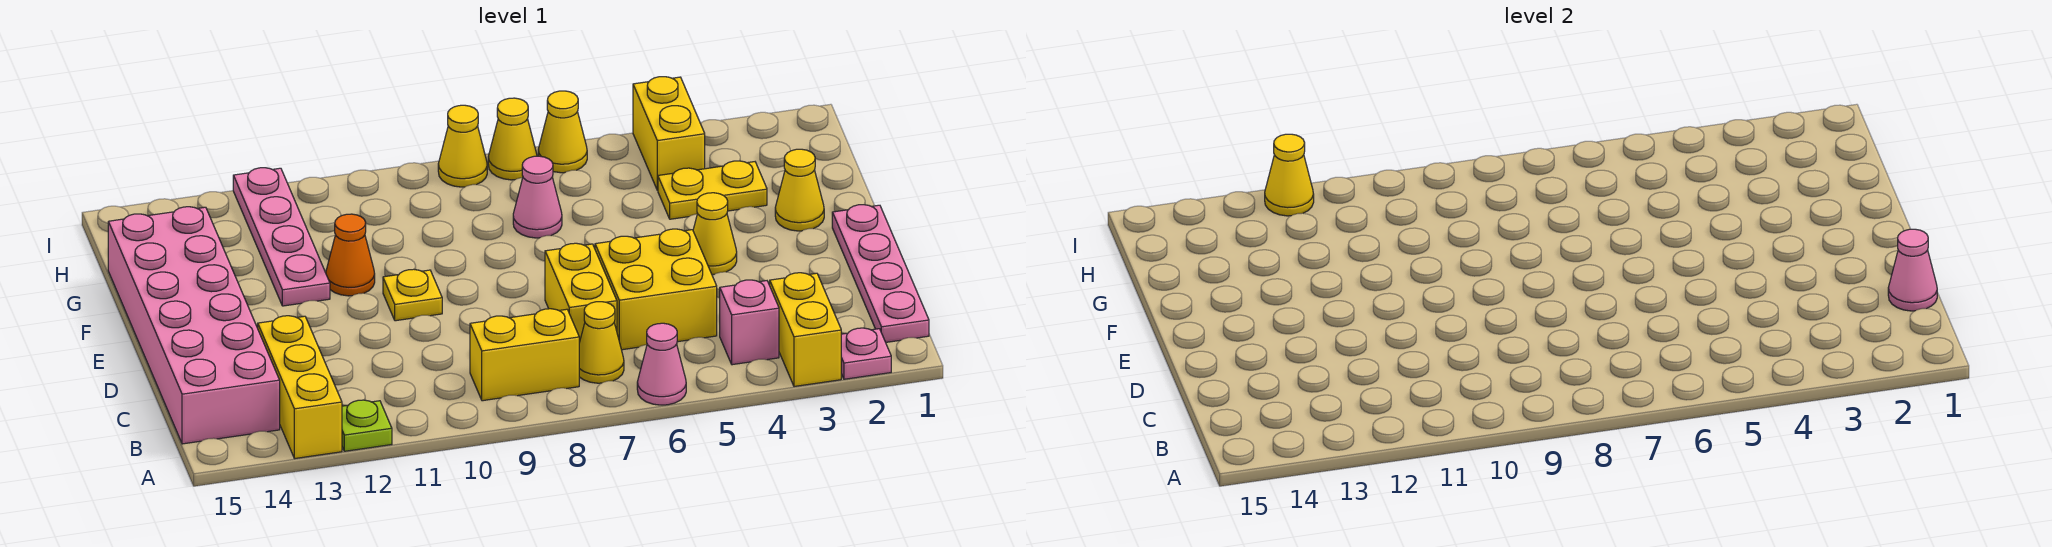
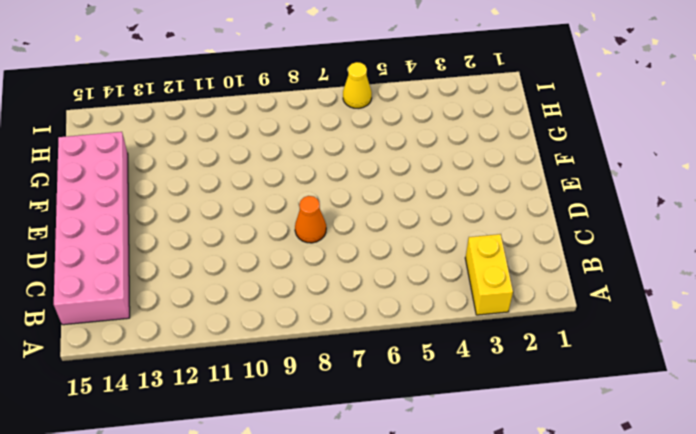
orange cone D8 level 1 -> orange cone F11 level 1
none -> pink plate A2 level 1
none -> pink cone A6 level 1
none -> lime plate A12 level 1

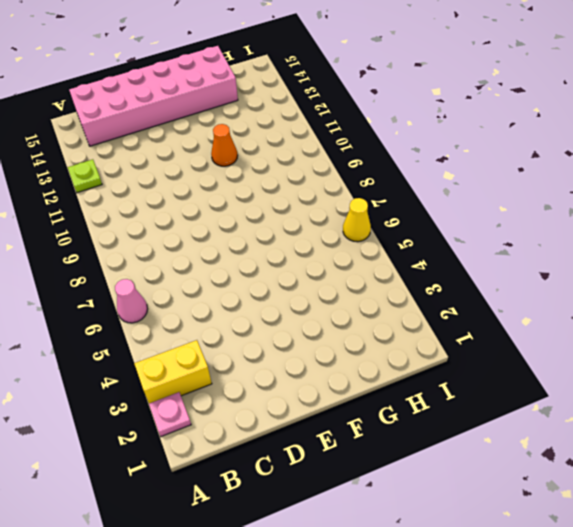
none -> yellow brick A13:C13 level 1
none -> pink plate B1:E1 level 1
none -> pink brick B4 level 1

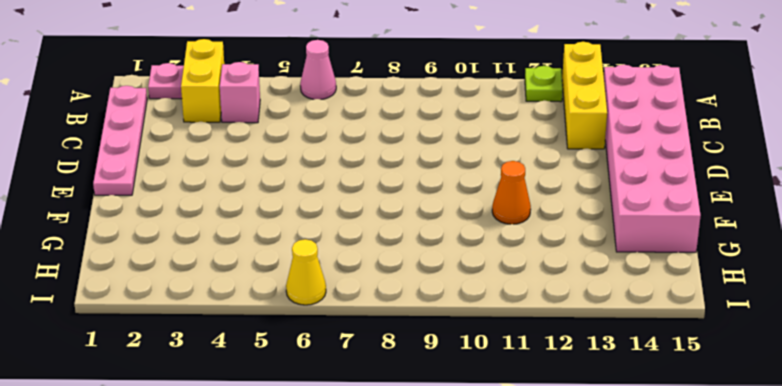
none -> yellow cone B7 level 1
none -> yellow brick B8:B9 level 1
none -> yellow brick C5:D6 level 1

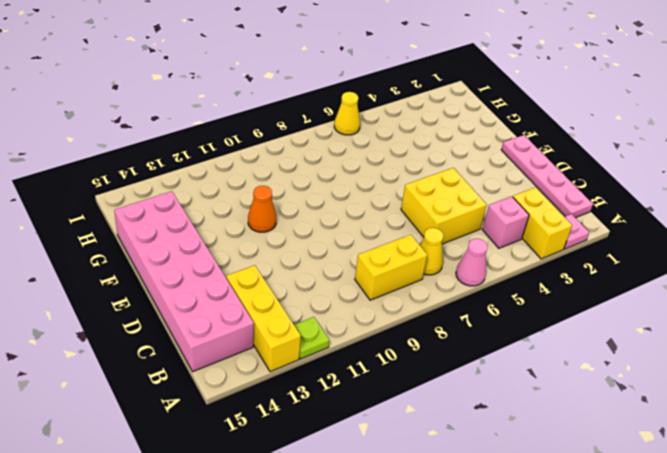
none -> yellow brick C7:D7 level 1
none -> yellow cone E4 level 1
none -> yellow plate E10 level 1

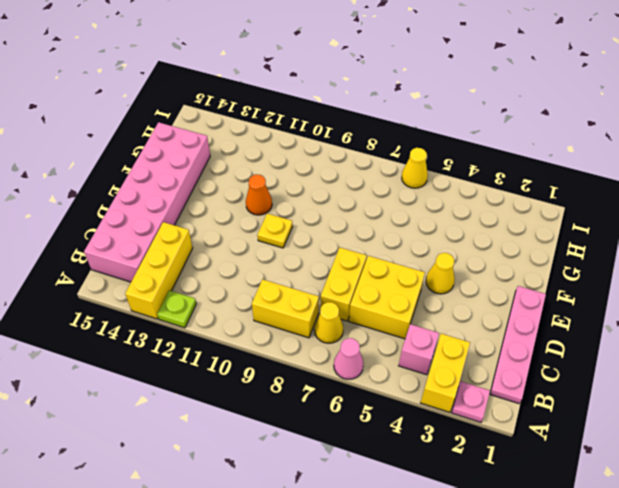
none -> yellow cone F2 level 1
none -> pink plate F12:I12 level 1
none -> yellow plate G3:G4 level 1

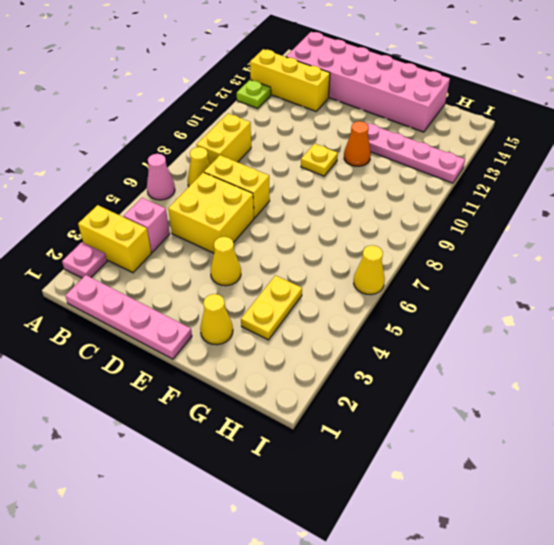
none -> pink cone G7 level 1
none -> yellow brick H4:I4 level 1
none -> yellow cone I7 level 1

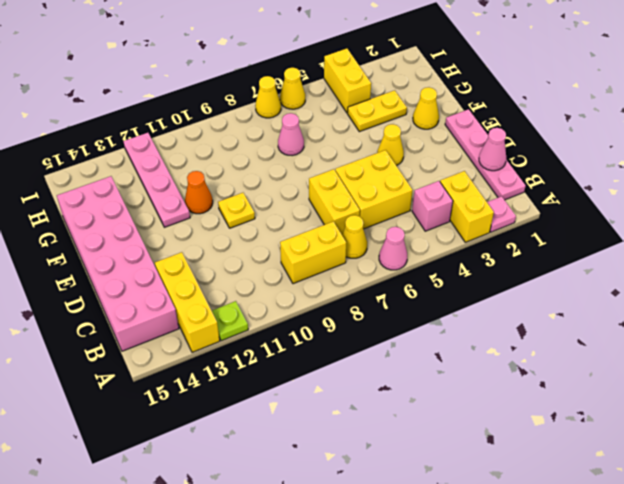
none -> yellow cone I8 level 1
none -> yellow cone I12 level 2

